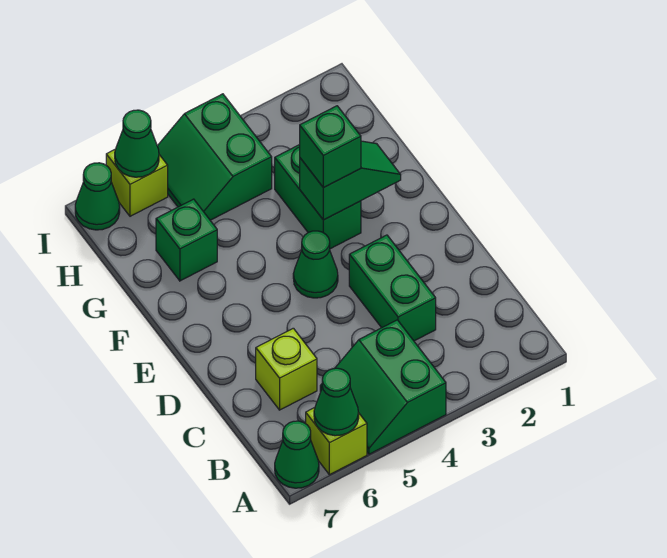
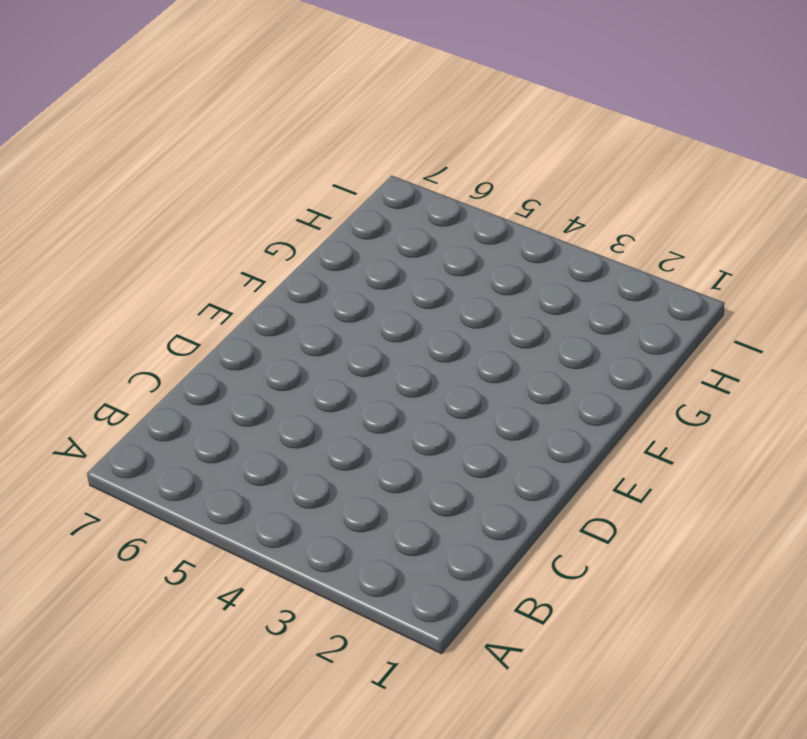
none -> green slope A4:B5 level 1 top 4
none -> lime brick A6 level 1
none -> green cone A7 level 1

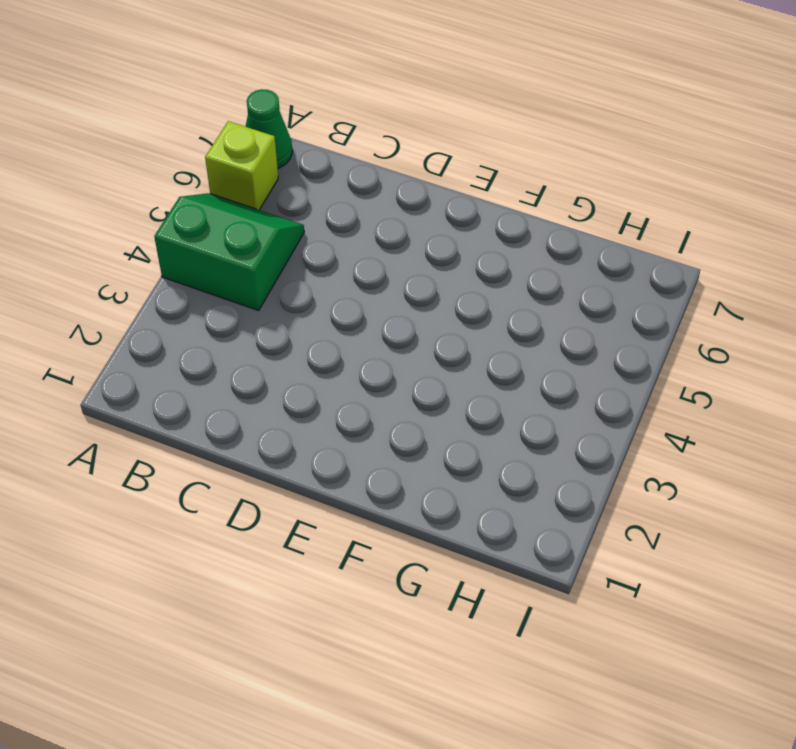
none -> green brick C3:D3 level 1
none -> lime brick C6 level 1
none -> green cone E4 level 1

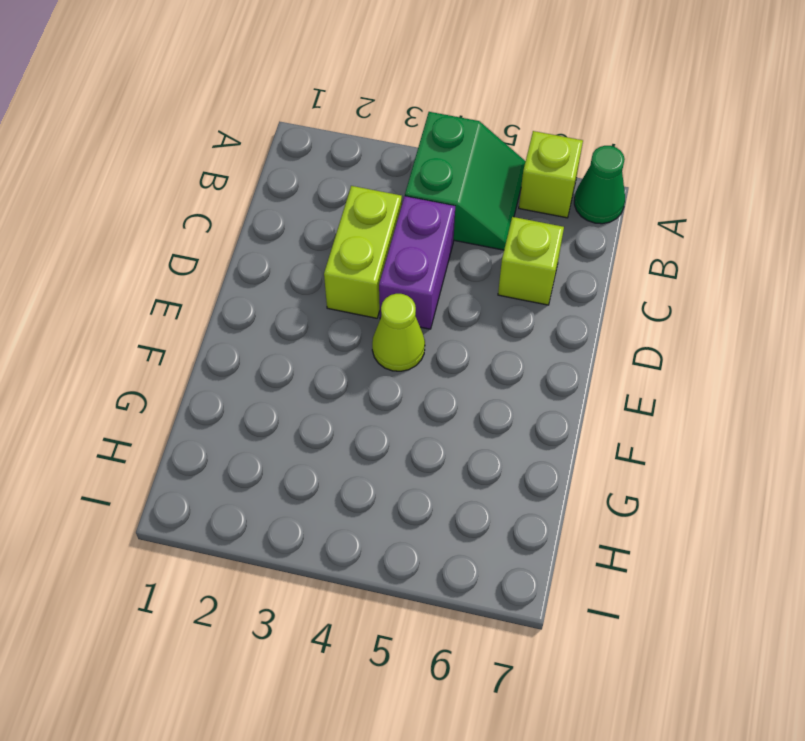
lime brick C3:D3 level 1 -> green brick C3:D3 level 1
purple brick C4:D4 level 1 -> none
lime cone E4 level 1 -> green cone E4 level 1
none -> green brick F3:G3 level 1
none -> green brick G6 level 1
none -> green slope H4:I5 level 1 top 4

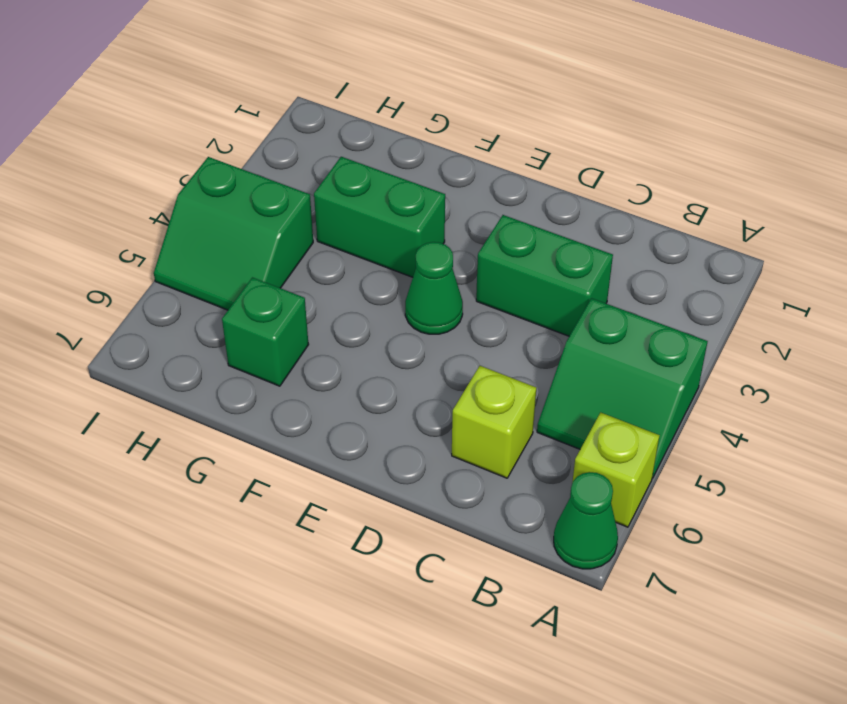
none -> lime brick I6 level 1
none -> green cone I7 level 1
none -> green cone A6 level 2

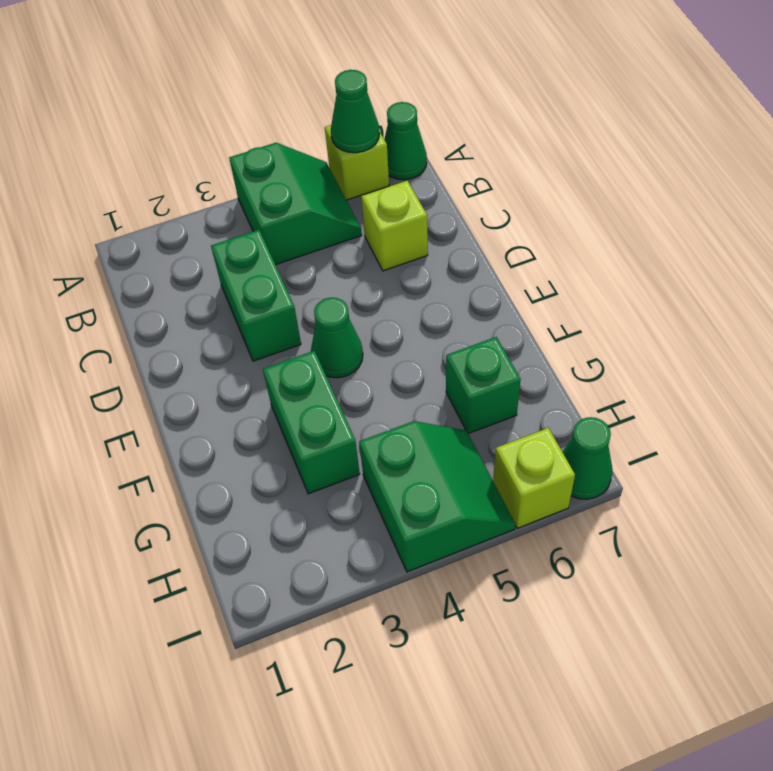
none -> green slope F2:F3 level 2 top 3
none -> green cone I6 level 2
none -> green brick F3 level 3

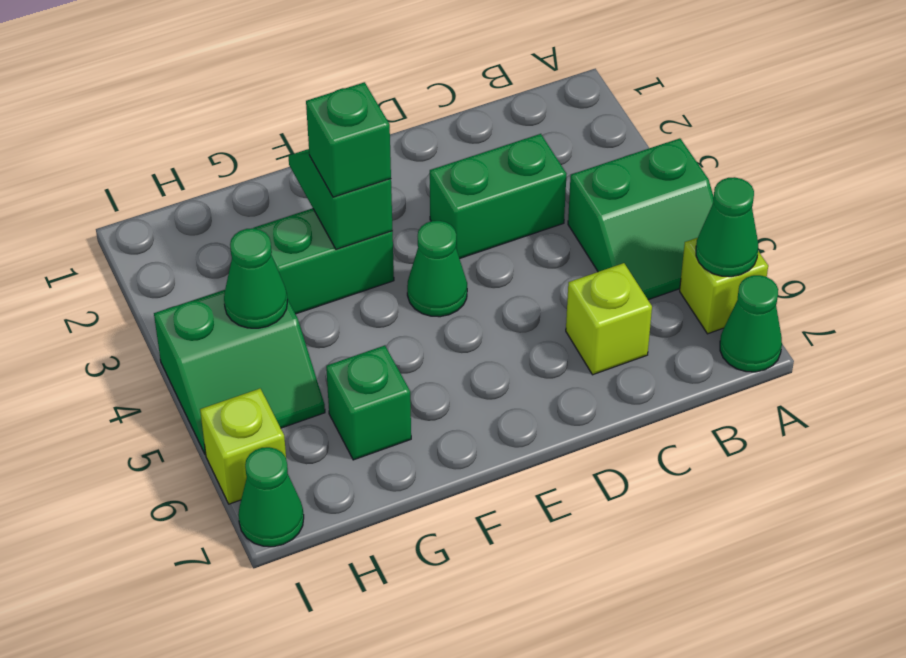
green cone H4 level 2 -> green cone I6 level 2

